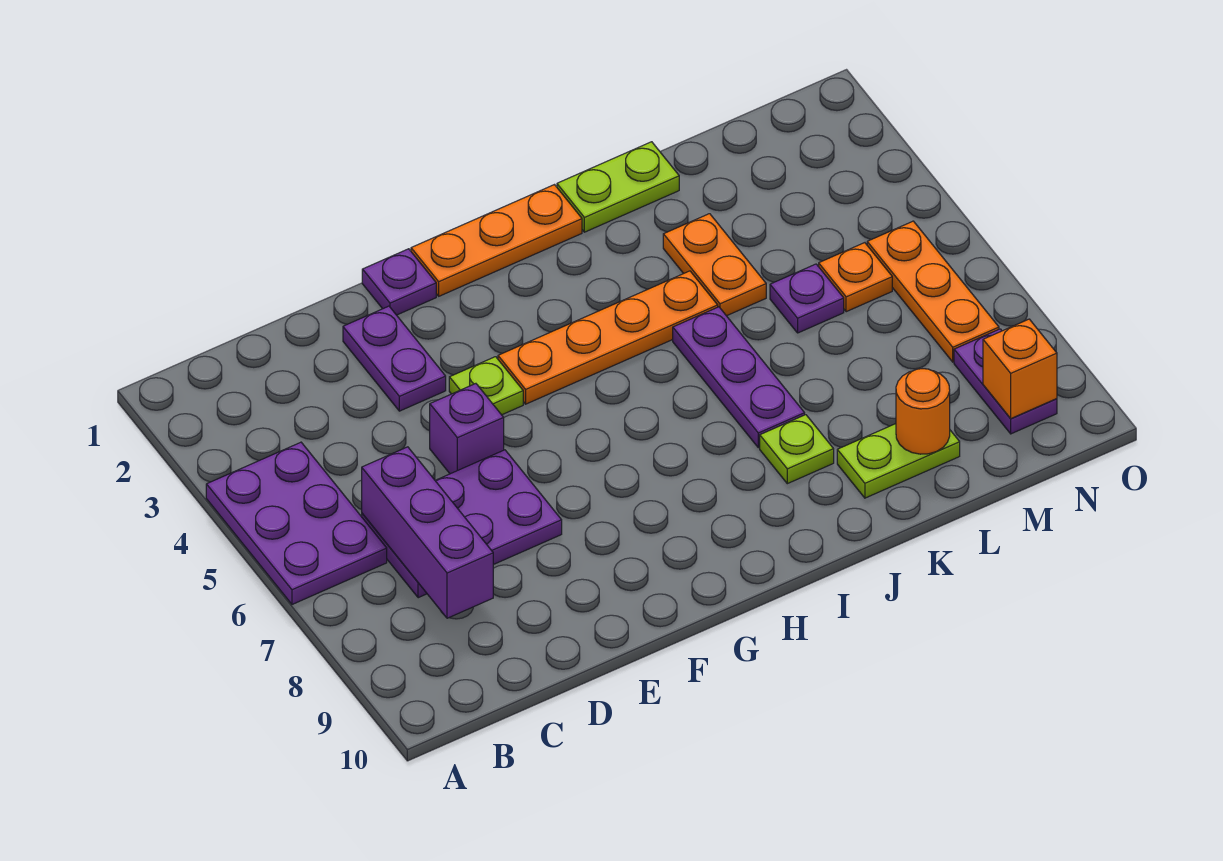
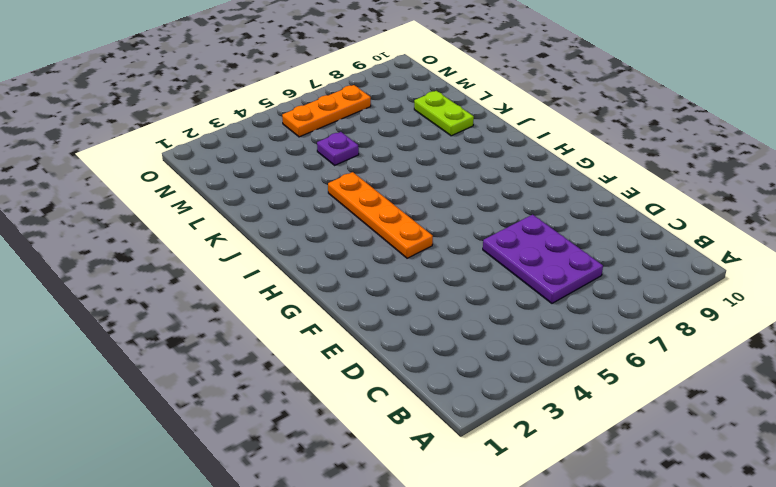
none -> purple plate A4:B6 level 1
none -> purple plate E2:E3 level 1
none -> purple brick E5 level 1

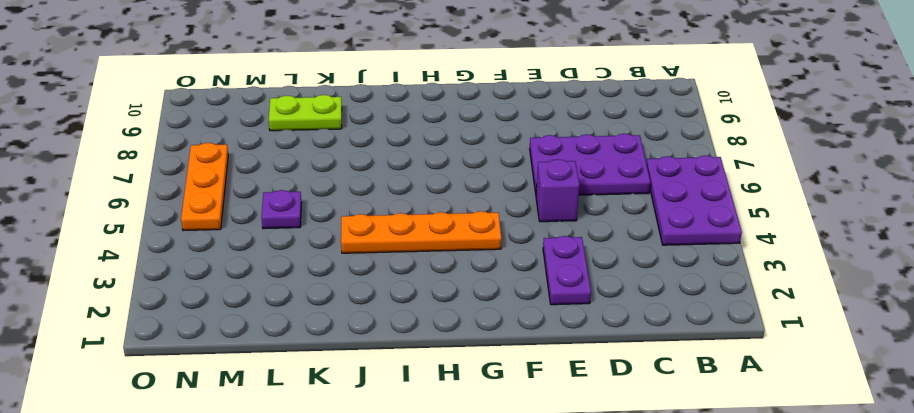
none -> purple plate F1 level 1
none -> lime plate F4 level 1
none -> orange plate G1:I1 level 1

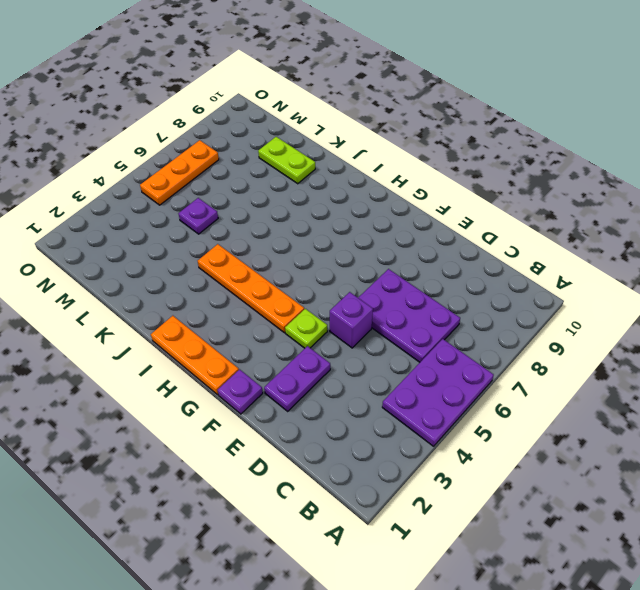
none -> lime plate J1:K1 level 1
none -> purple plate J5:J7 level 1
none -> lime plate J8 level 1

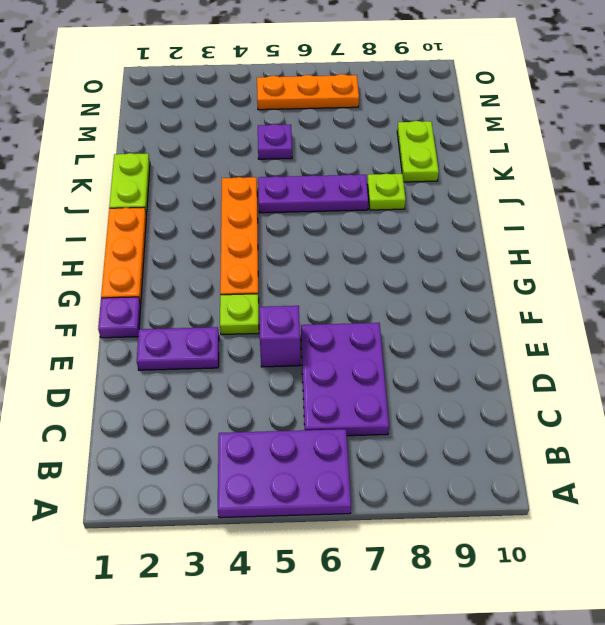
none -> orange plate K3:K4 level 1
none -> orange plate M5 level 1
none -> purple plate N8:N9 level 1

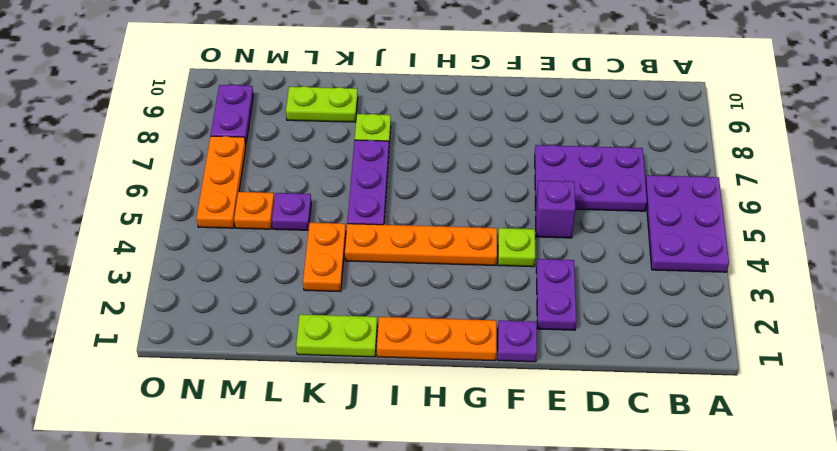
none -> purple brick C6:C8 level 2
none -> orange round brick L9 level 2
none -> orange brick N9 level 2

